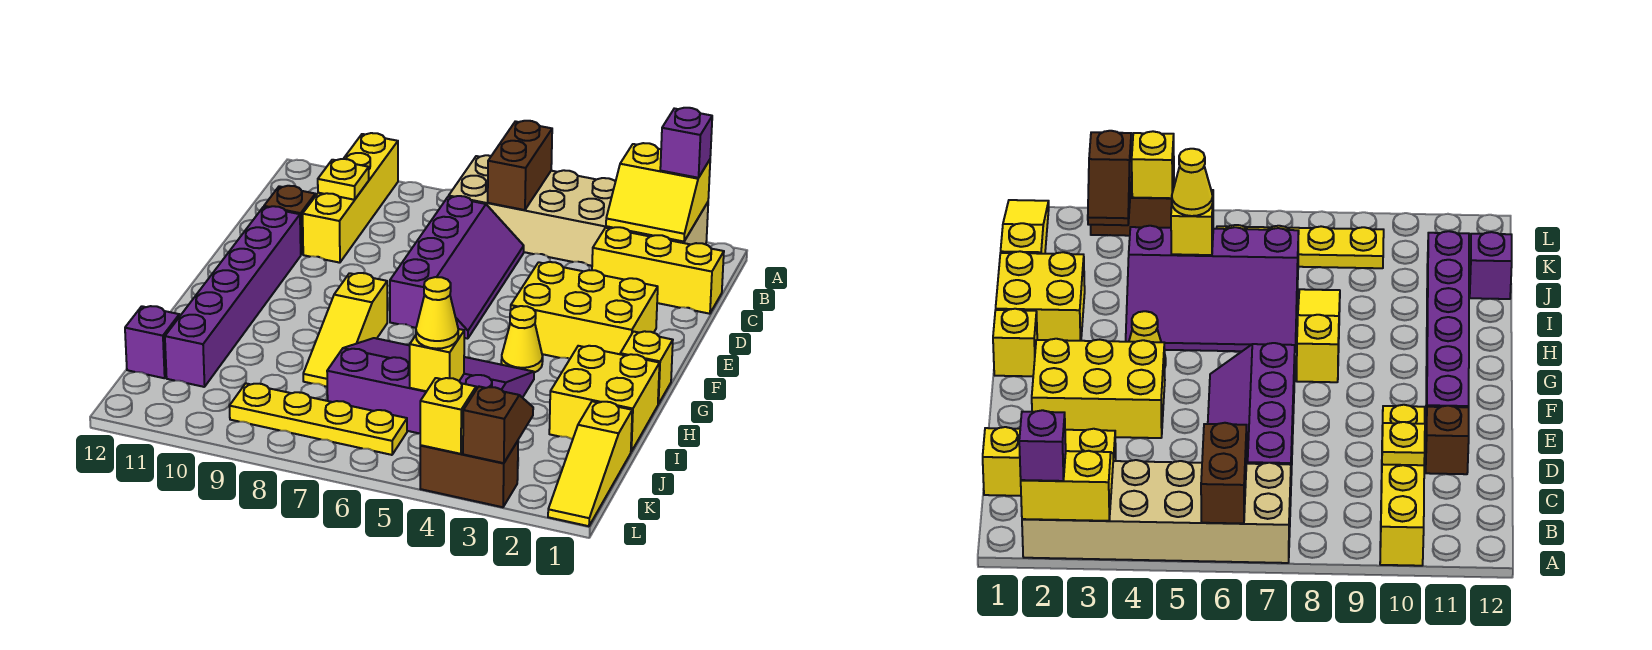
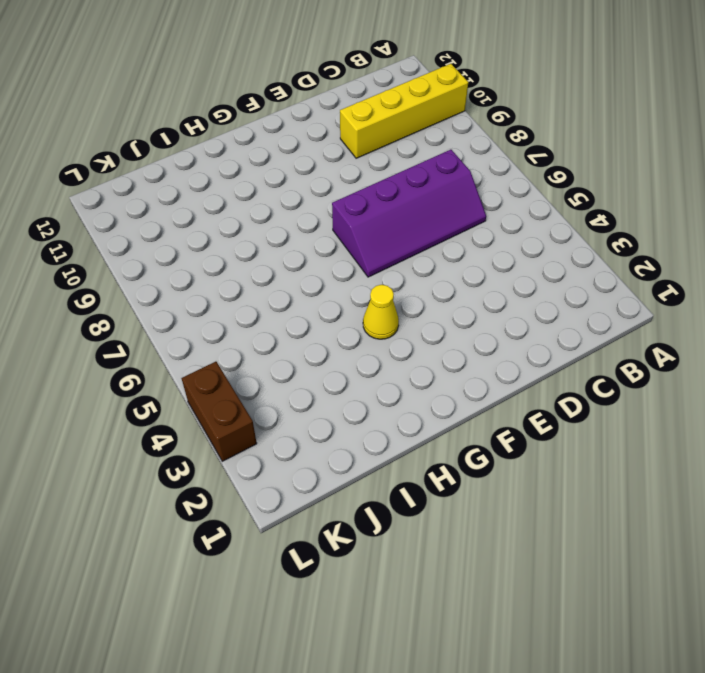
none -> tan brick A2:B7 level 1
none -> yellow brick C1:C3 level 1
none -> brown brick D11 level 1

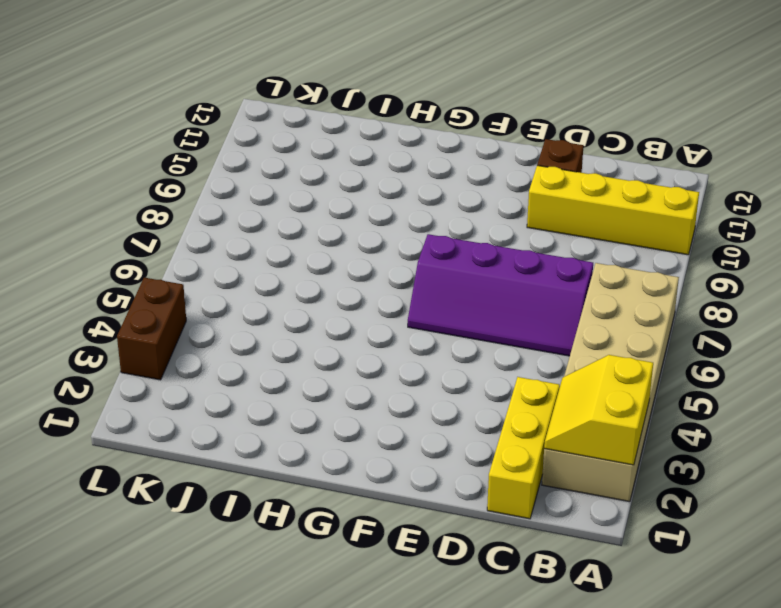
none -> yellow brick E2:F4 level 1
none -> purple brick E11:J11 level 1
none -> yellow brick G1 level 1

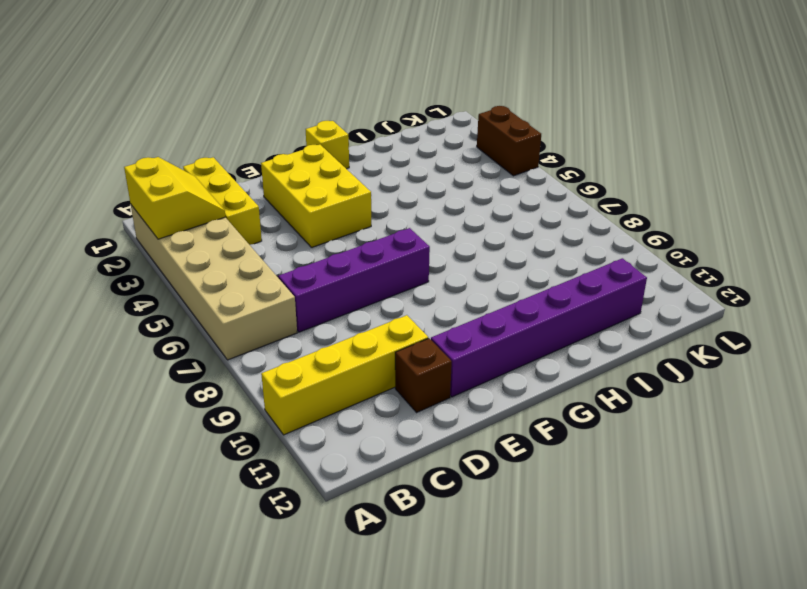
none -> yellow cone G4 level 1
none -> yellow slope G8:I8 level 1 top G
none -> yellow brick H1:I2 level 1

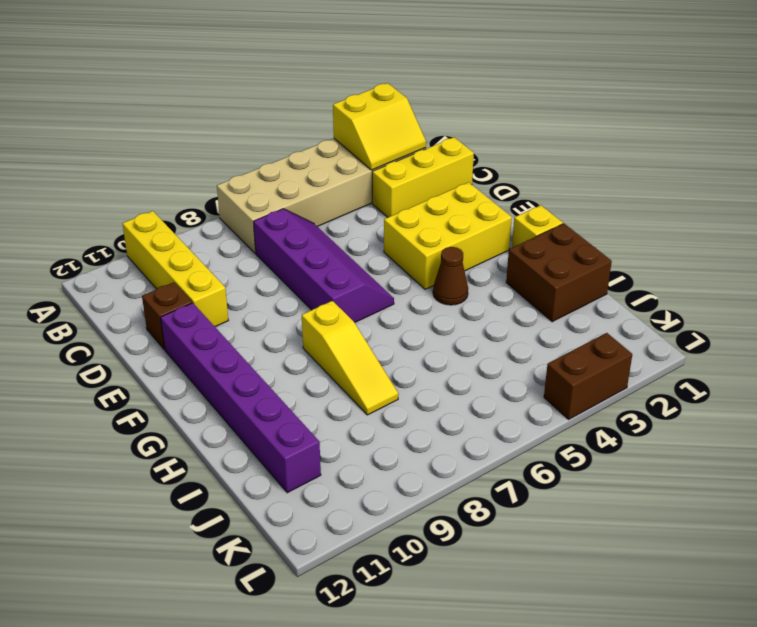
brown cone G4 level 1 -> yellow cone G4 level 1
brown brick H1:I2 level 1 -> yellow brick H1:I2 level 1
none -> purple slope H4:J7 level 1 top J
none -> yellow slope J1:L1 level 1 top J
none -> purple brick J12 level 1

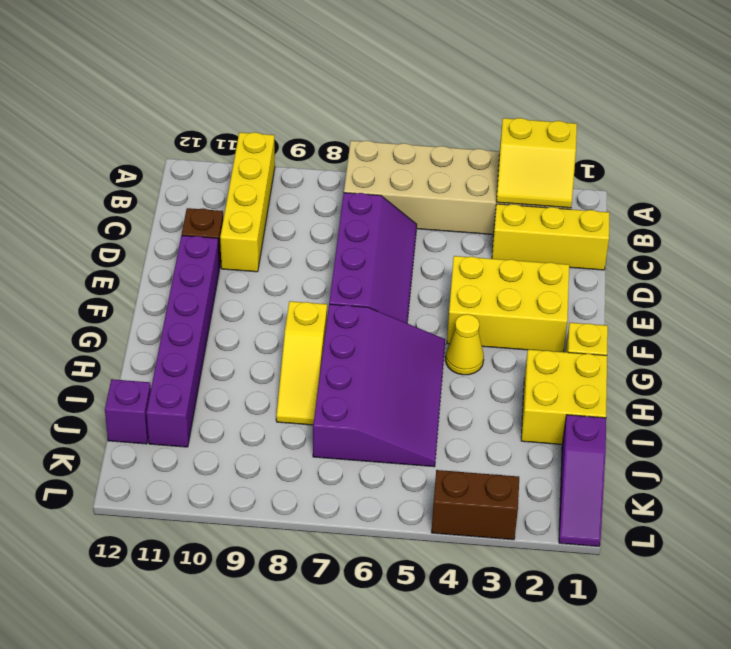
purple slope G5:J7 level 1 top 7 -> purple slope H4:J7 level 1 top J
purple slope J1:L1 level 1 top J -> yellow slope J1:L1 level 1 top J
none -> yellow plate K6:K9 level 1
none -> brown brick A6:B6 level 2
none -> yellow plate C10 level 2

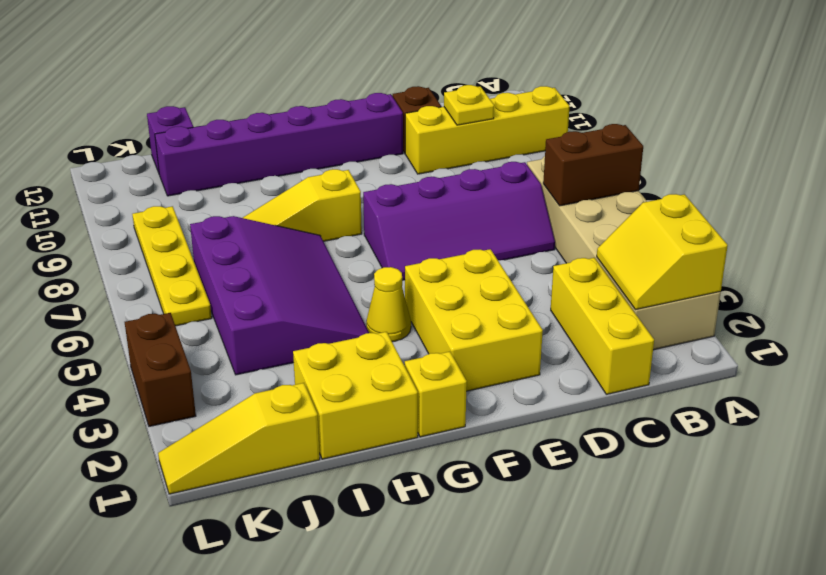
none -> yellow brick J5 level 2
none -> brown slope K3:L3 level 2 top L
none -> yellow brick L4 level 2

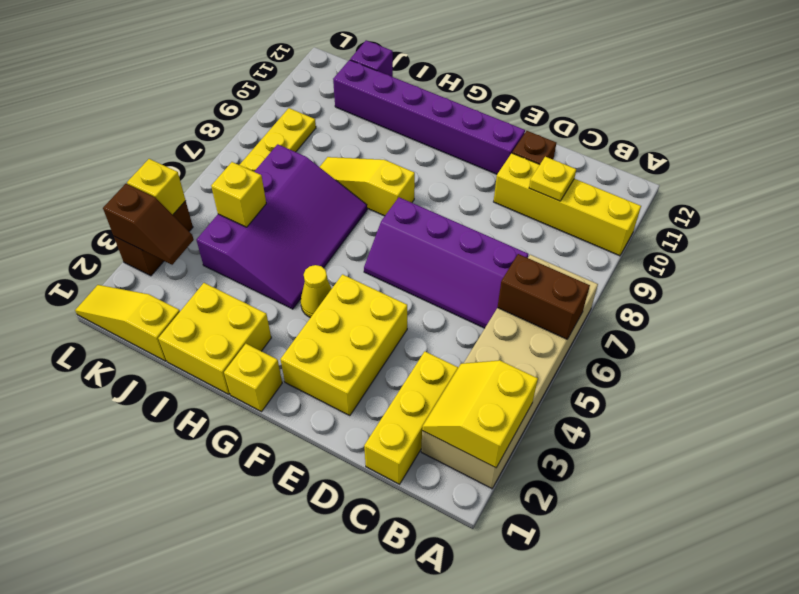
none -> purple brick A2 level 3
none -> yellow cone J5 level 3

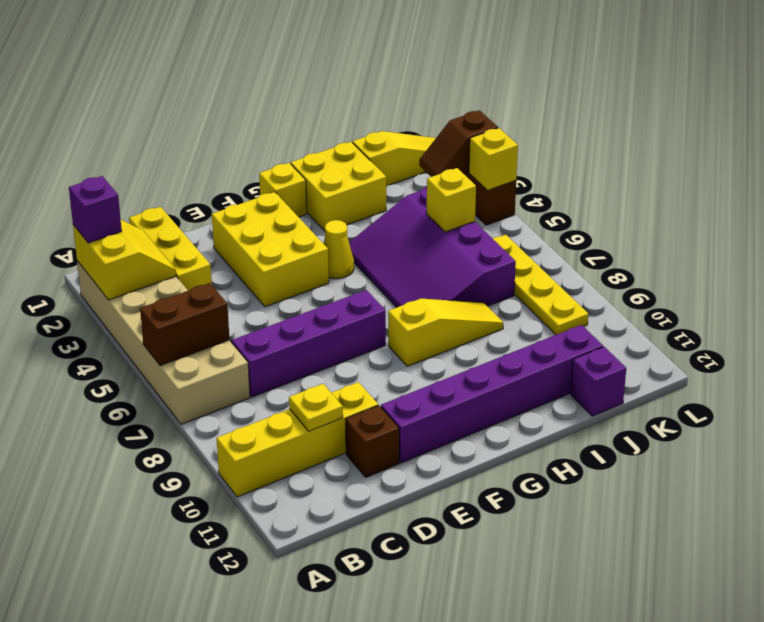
none -> yellow cone J5 level 3

